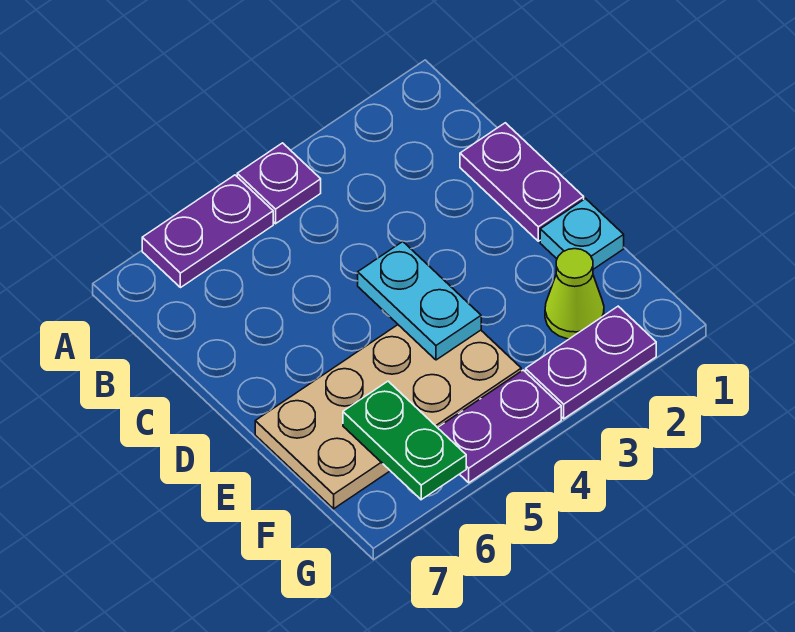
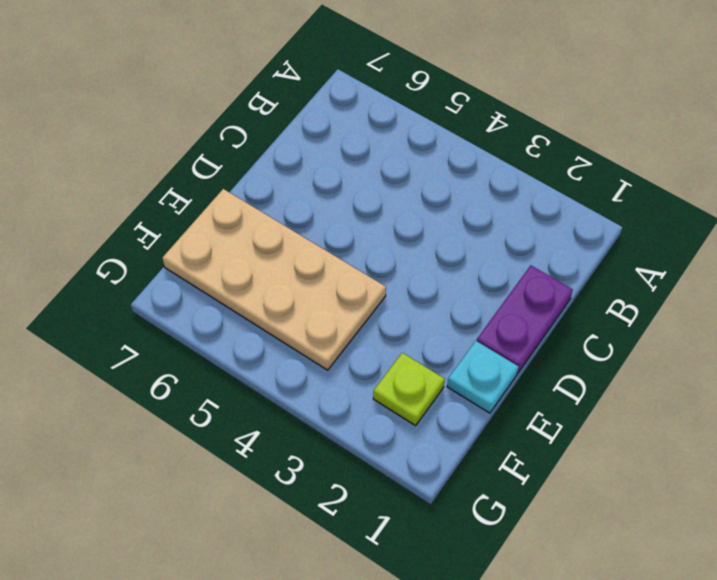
lime plate F2 level 1 -> lime cone F2 level 1
none -> purple plate A4 level 1
none -> purple plate A5:A6 level 1

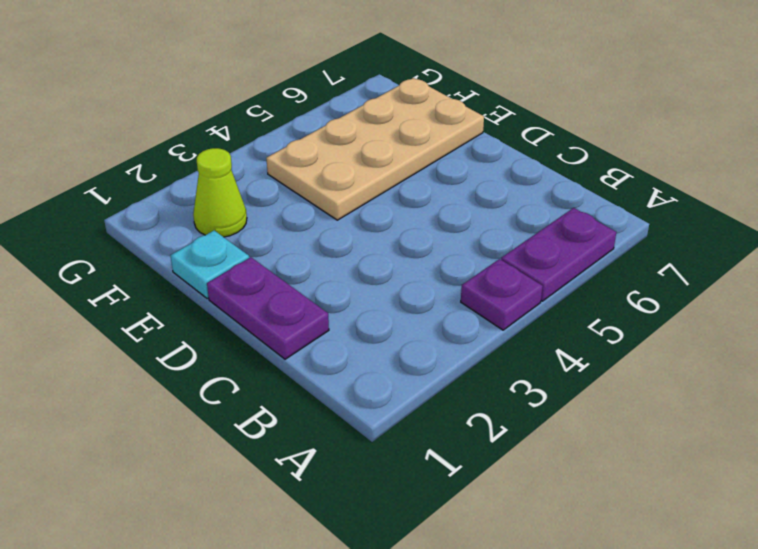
none -> purple plate G2:G3 level 1
none -> purple plate G4:G5 level 1

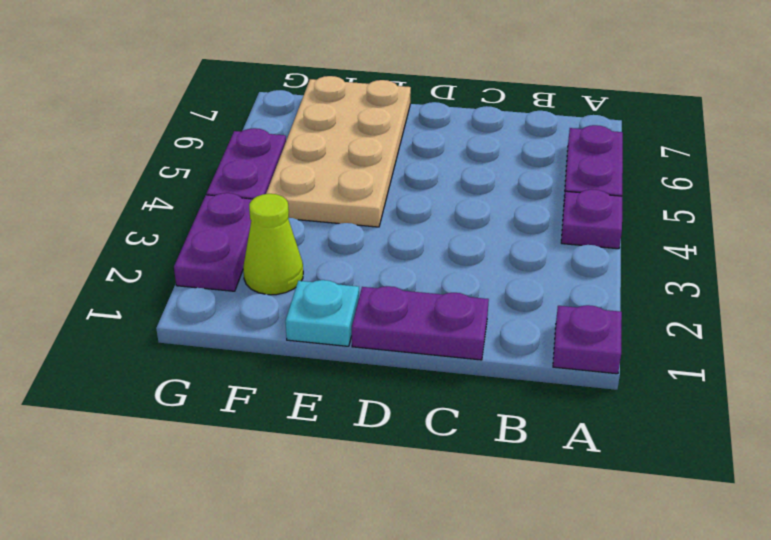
purple plate A1 level 1 -> none
none -> cyan plate D4:E4 level 2
none -> green plate F6:G6 level 2

